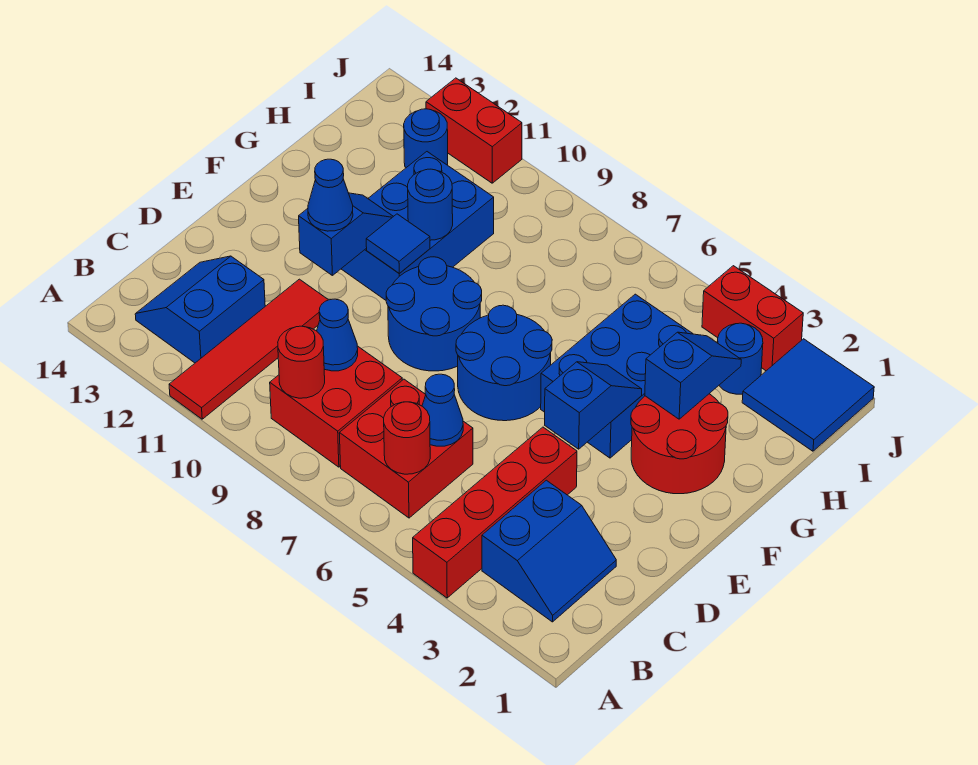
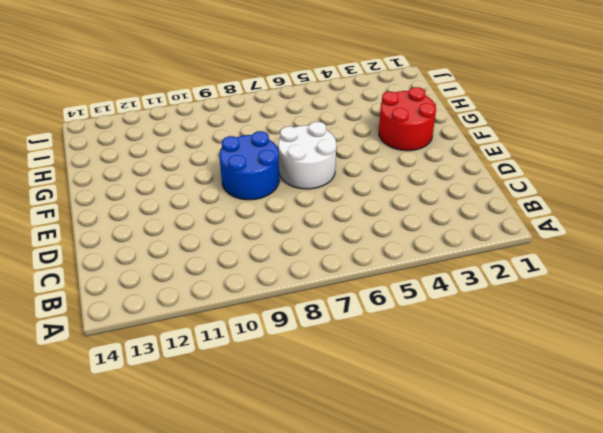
white round brick E6:F7 level 1 -> blue round brick E6:F7 level 1
none -> red brick A4:D4 level 1
none -> red tile A11:D11 level 1
none -> blue slope B2:C3 level 1 top 3

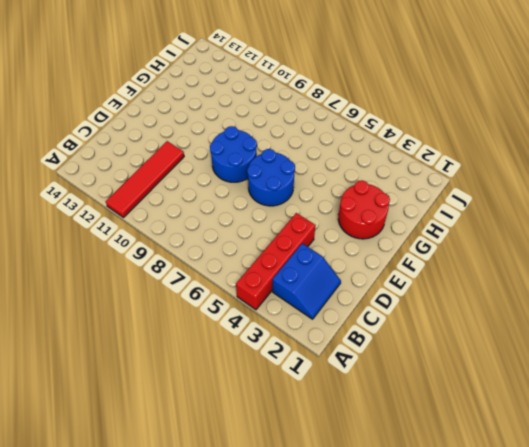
none -> red brick B6:C7 level 1
none -> red brick B8:C9 level 1
none -> blue slope B12:C13 level 1 top 12

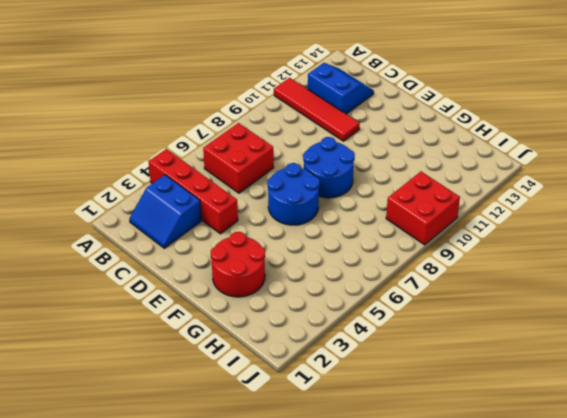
red brick I9:J10 level 1 -> red brick B8:C9 level 1
none -> blue brick F4:H5 level 1
none -> blue brick F10:H11 level 1
none -> blue tile I1:J2 level 1

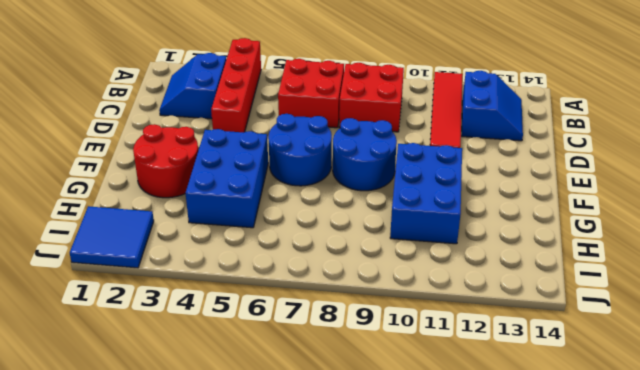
none -> blue round brick I3 level 1
none -> blue round brick I12 level 1
none -> red brick J3:J4 level 1

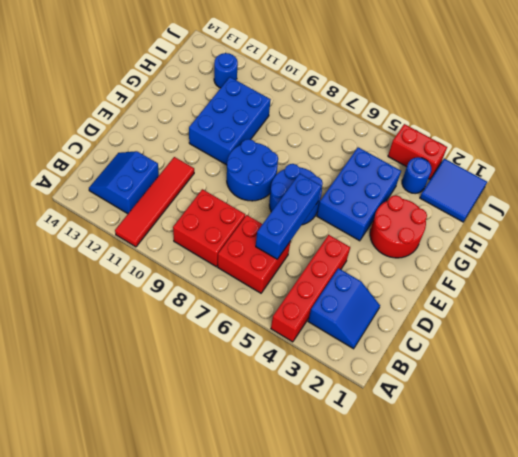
blue brick C6:E6 level 2 -> blue cone C6 level 2
none -> red brick J11:J12 level 1
none -> red round brick B6 level 2
none -> red round brick B9 level 2

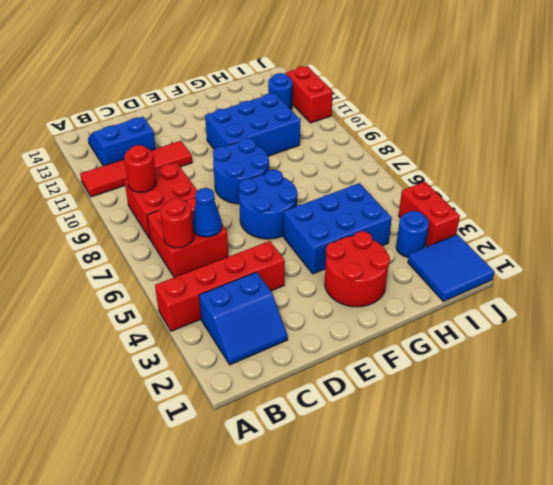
none -> blue cone C9 level 2
none -> blue slope E4:F4 level 2 top E
none -> blue slope E11:F11 level 2 top E

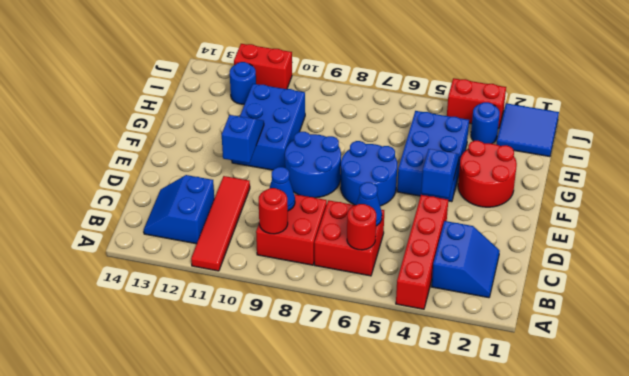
none -> blue tile F10 level 2
none -> blue slope G3:H3 level 2 top G
none -> blue round brick G10 level 2

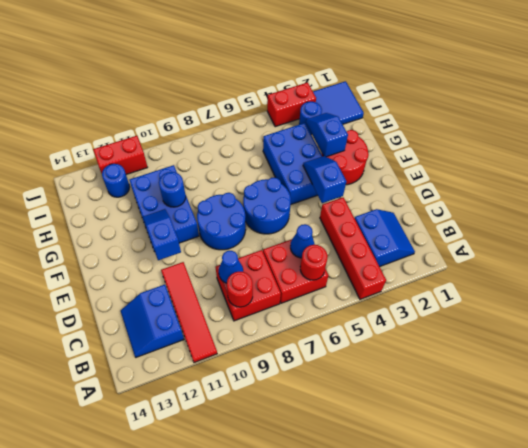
none -> blue tile F10 level 2
none -> blue cone E11 level 3

